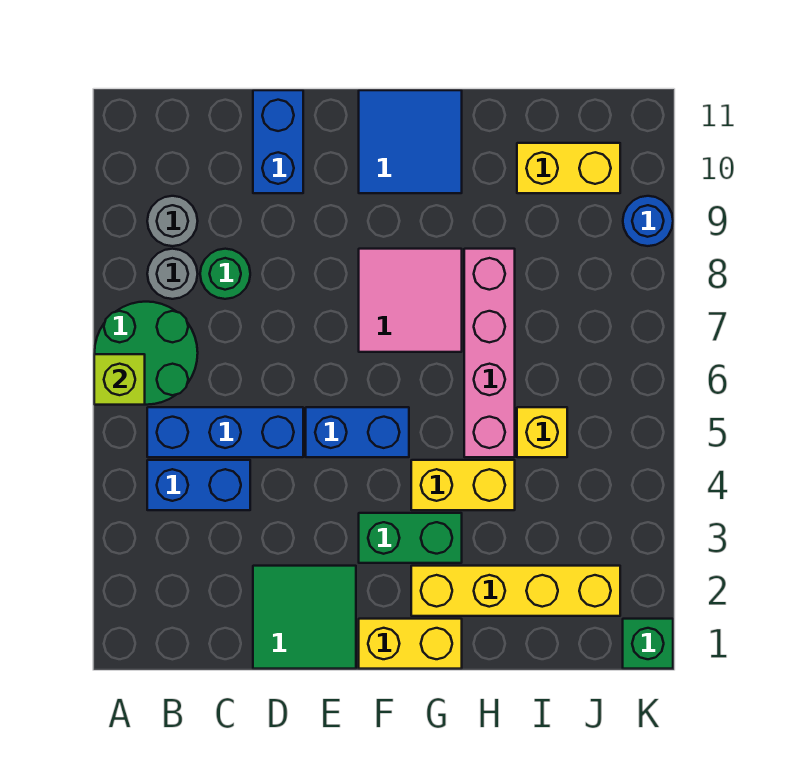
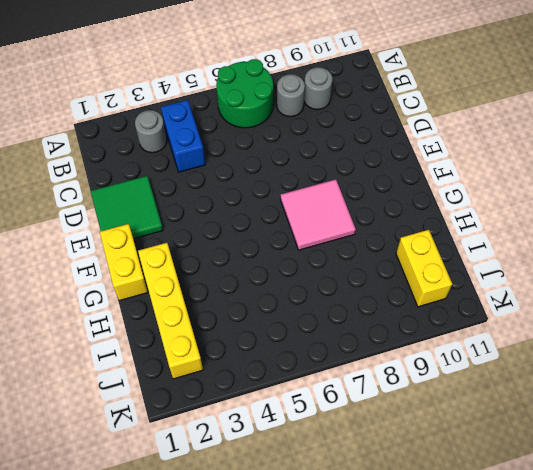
grey round brick B3 level 1 -> none
none -> blue brick B5:D5 level 1
none -> green round brick C8 level 1
none -> blue brick D10:D11 level 1

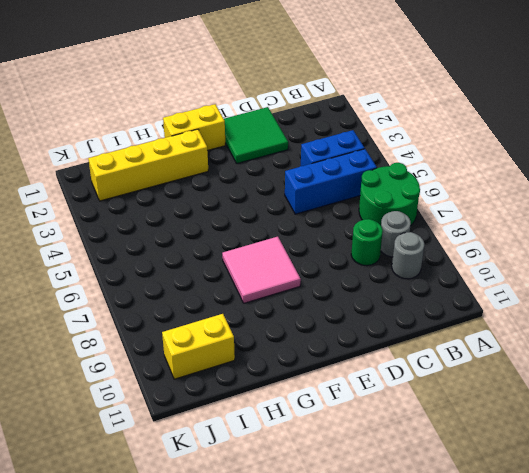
none -> blue brick D10:D11 level 1
none -> blue brick E5:F5 level 1
none -> green brick F3:G3 level 1

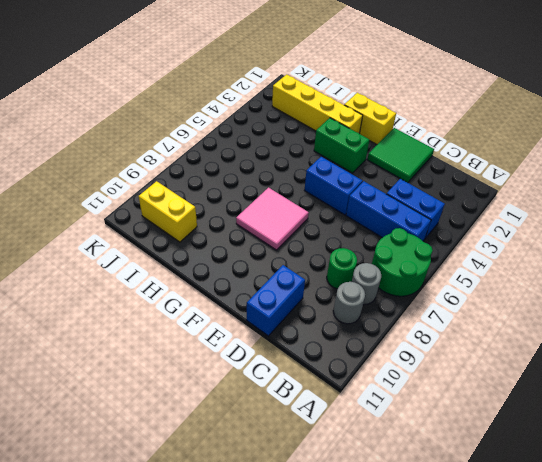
none -> blue tile F10:G11 level 1
none -> yellow brick G4:H4 level 1
none -> pink brick H5:H8 level 1

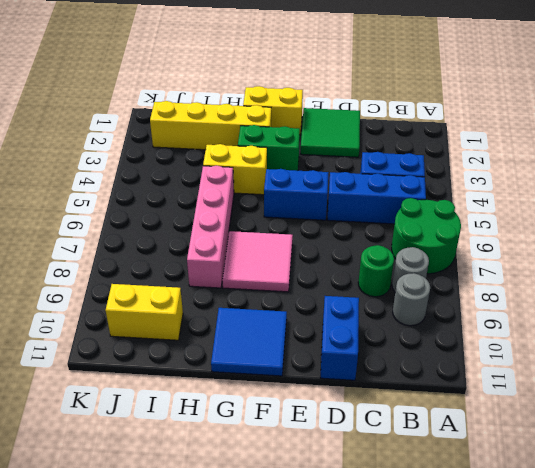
none -> yellow brick I5 level 1
none -> green brick K1 level 1
none -> blue round brick K9 level 1

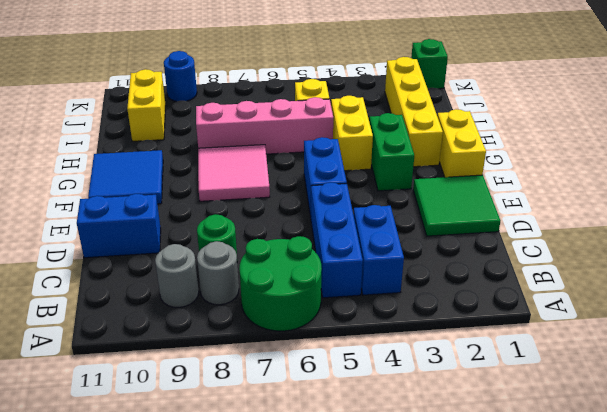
none -> lime brick A6 level 2

